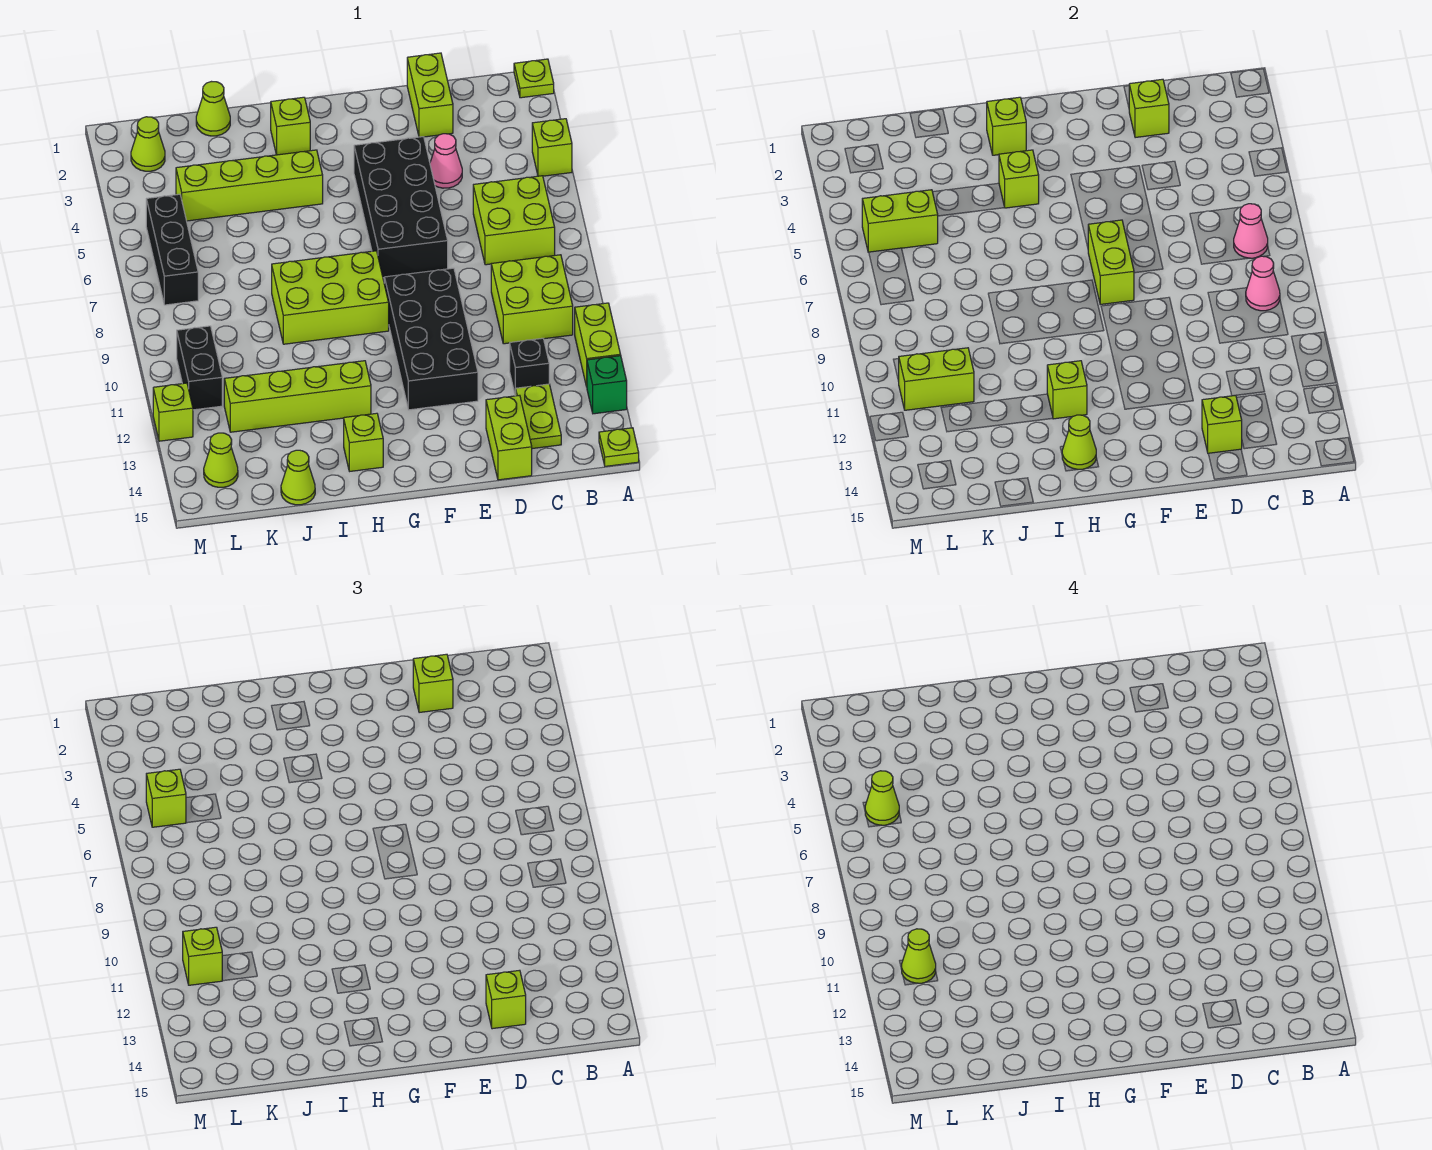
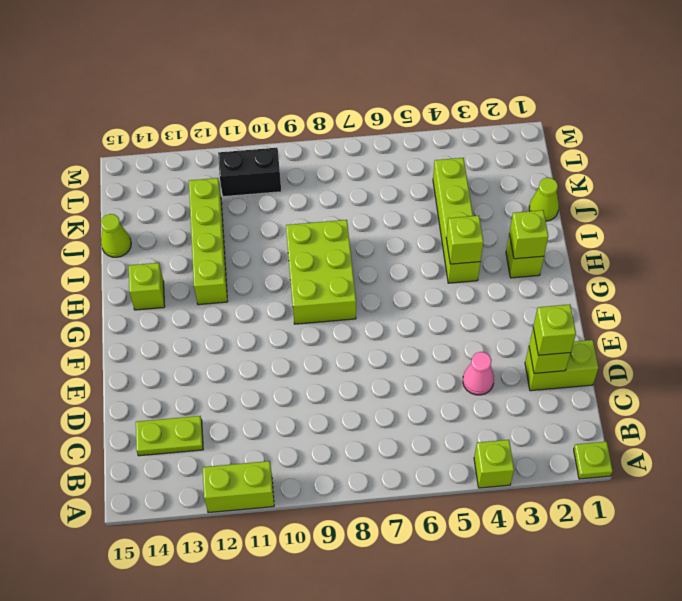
none -> green brick A13 level 1
none -> lime plate A15 level 1
none -> lime brick B6:C7 level 1
none -> lime brick B9:C10 level 1

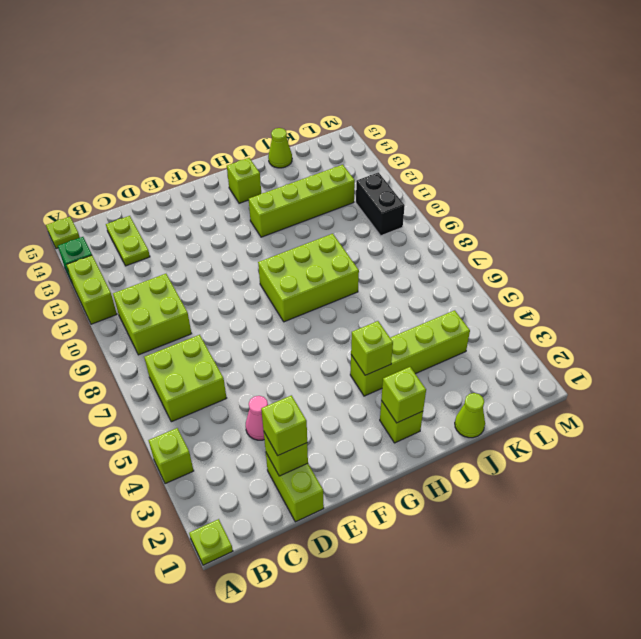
none -> black brick C12 level 1
none -> lime brick D14:D15 level 1
none -> black brick E4:F7 level 1
none -> black brick E9:F12 level 1

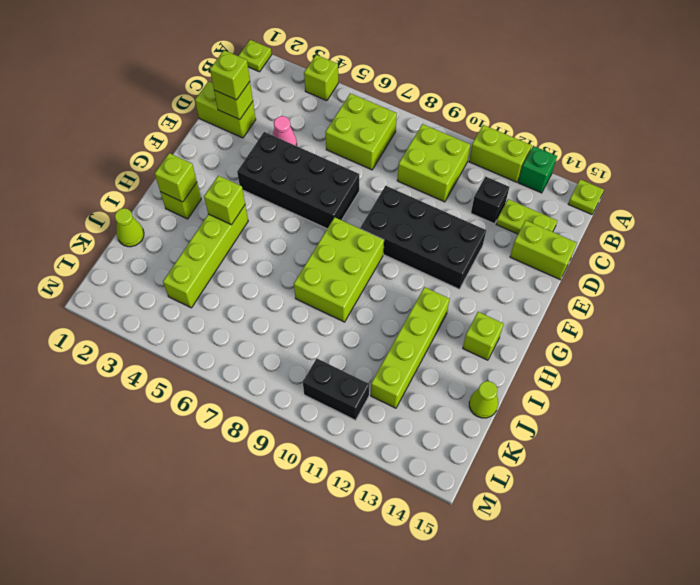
none -> lime cone L2 level 1
none -> black brick L5:L7 level 1
none -> lime cone L14 level 1
none -> lime brick M12 level 1

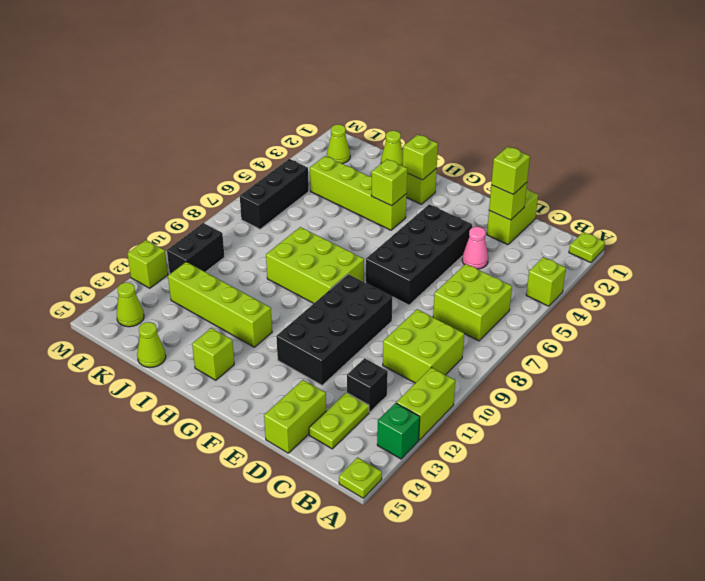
none -> pink cone B7 level 2
none -> pink cone B9 level 2
none -> lime brick D14 level 2
none -> lime brick F7:F8 level 2

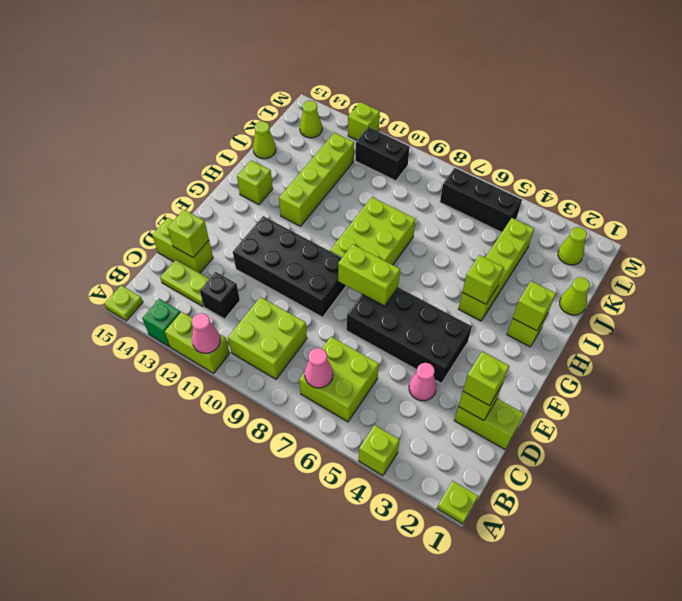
pink cone A11 level 2 -> pink cone B9 level 2
none -> lime brick H12 level 2
none -> lime cone H14 level 2
none -> lime brick K5:L5 level 2
none -> lime brick K11:L11 level 2

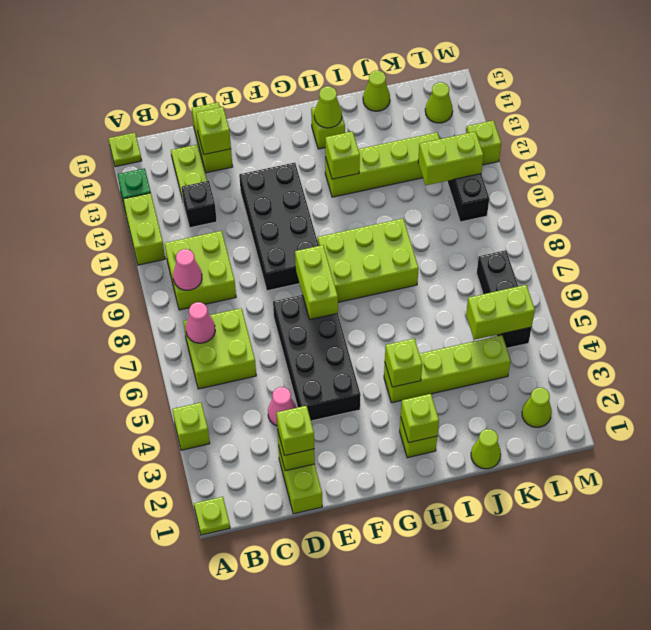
none -> lime brick D14 level 3
none -> lime brick L5 level 3
none -> lime brick L11 level 3
none -> lime cone L5 level 4

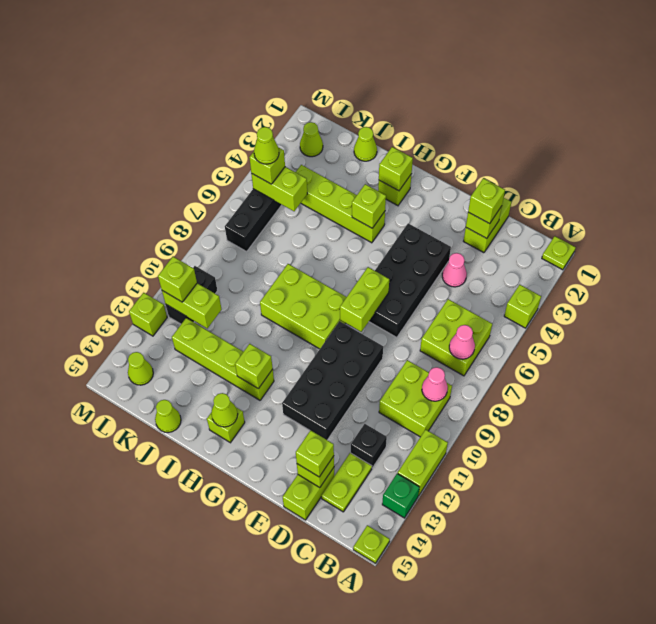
none -> lime cone L11 level 4

